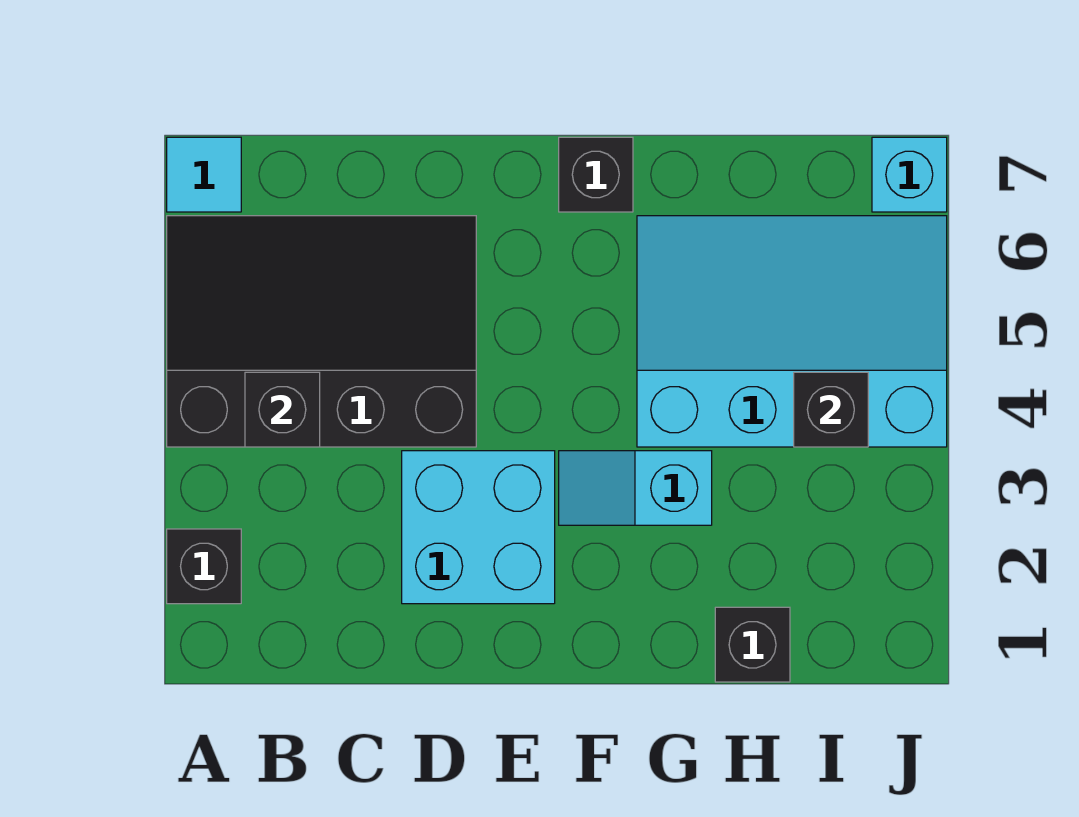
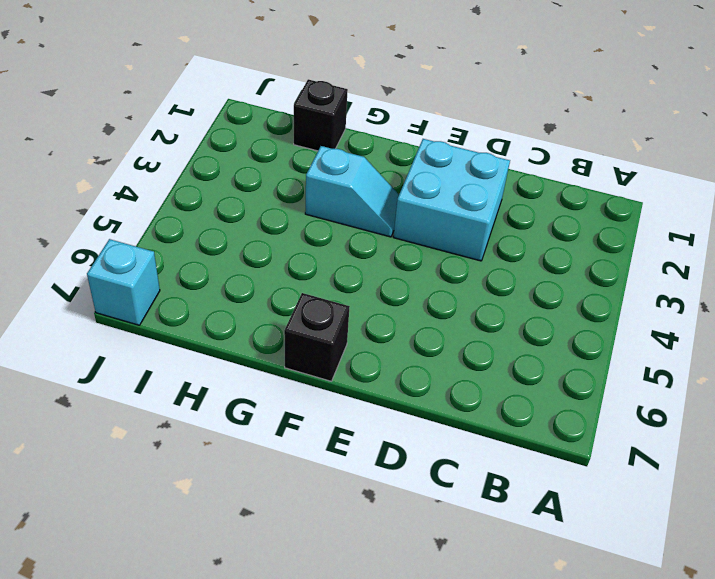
none -> black brick A2 level 1
none -> black slope A4:D6 level 1 top 4

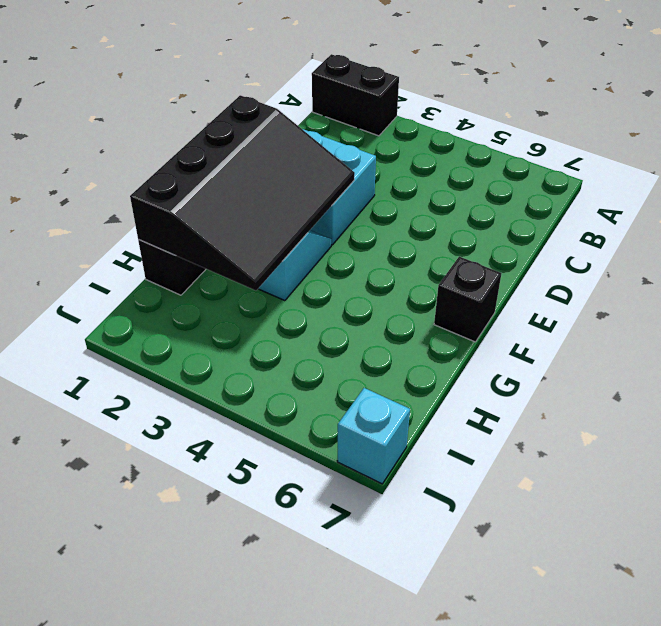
black brick A1:A2 level 1 -> black brick A2 level 1
black slope E1:H3 level 2 top 1 -> black slope A4:D6 level 1 top 4
none -> cyan tile A7 level 1
none -> cyan slope G4:J6 level 1 top 4

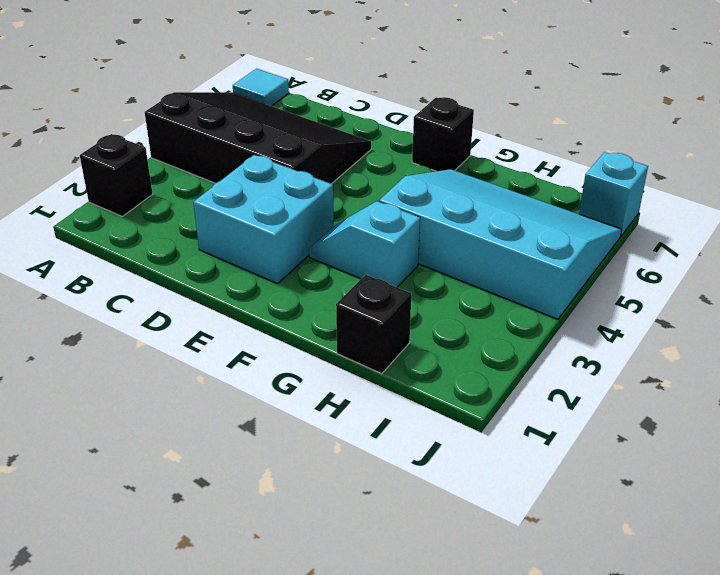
none -> black brick B4 level 2
none -> black brick I4 level 2

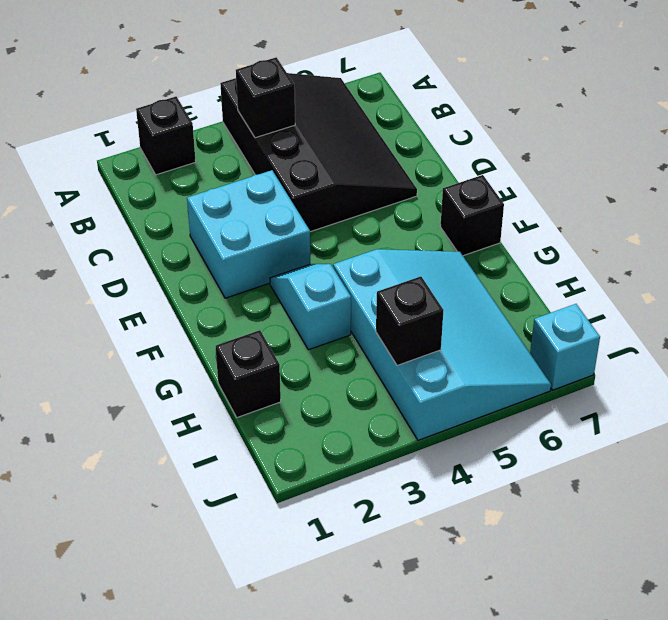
none -> cyan tile A7 level 1

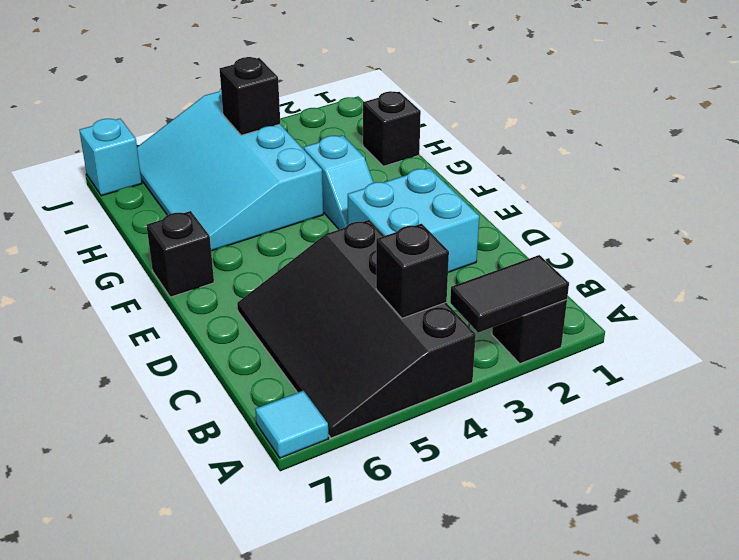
black tile A2:A3 level 2 -> none

